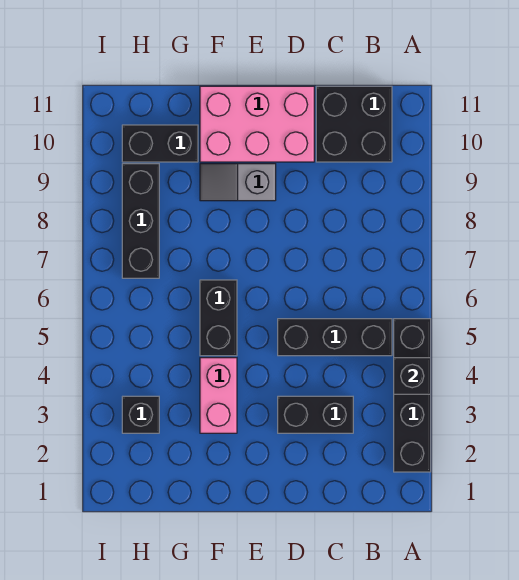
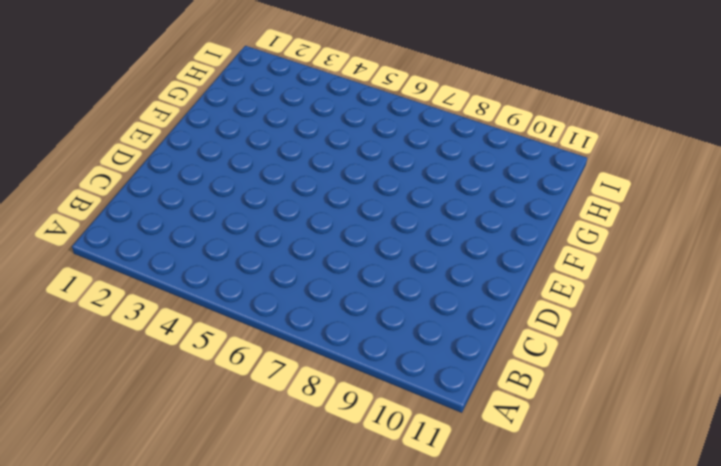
none -> black brick A2:A5 level 1
none -> black brick B5:D5 level 1
none -> black brick B10:C11 level 1

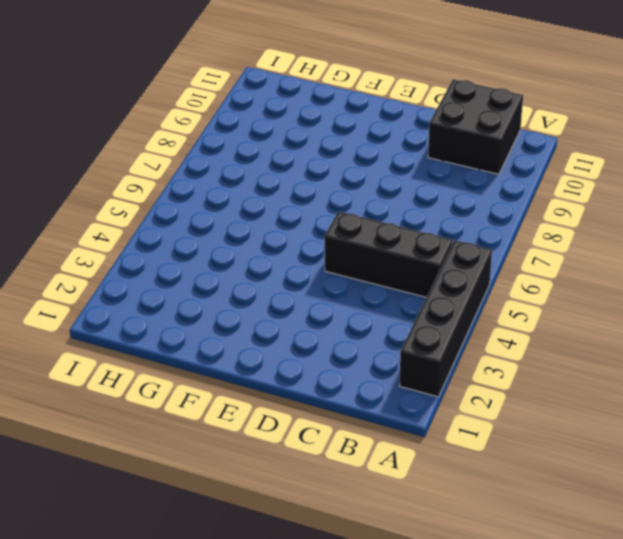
none -> black brick C3:D3 level 1
none -> pink brick D10:F11 level 1
none -> grey slope E9:F9 level 1 top E

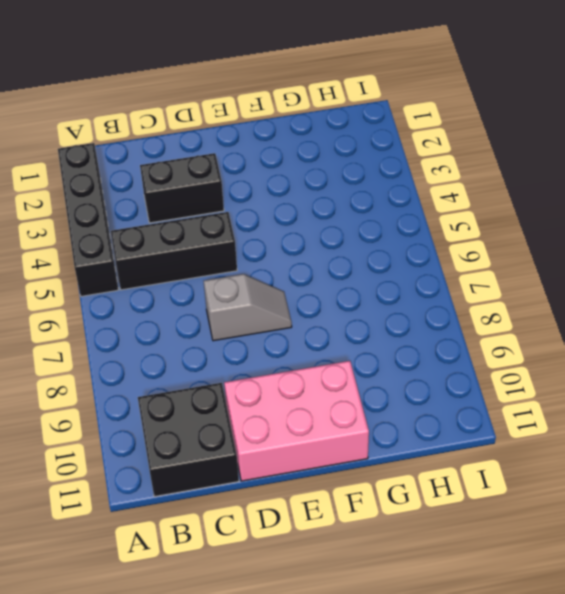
grey slope D7:E7 level 1 top D -> grey slope E9:F9 level 1 top E
none -> pink brick F3:F4 level 1
none -> black brick F5:F6 level 1
none -> black brick G10:H10 level 1

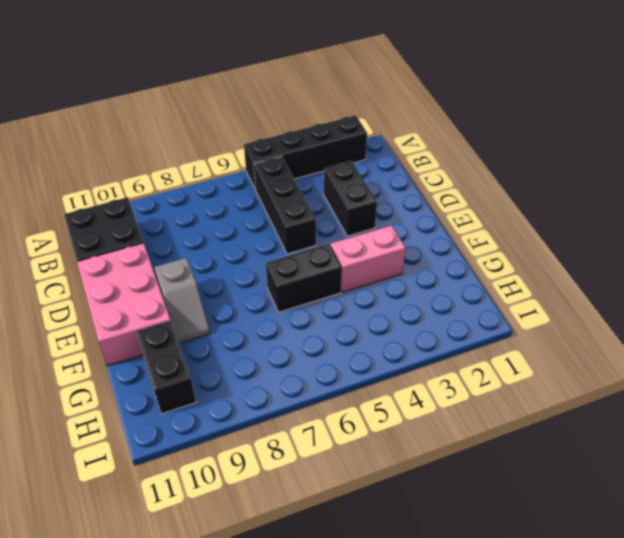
none -> black brick H3 level 1
none -> black brick H7:H9 level 1
none -> black brick A4 level 2

